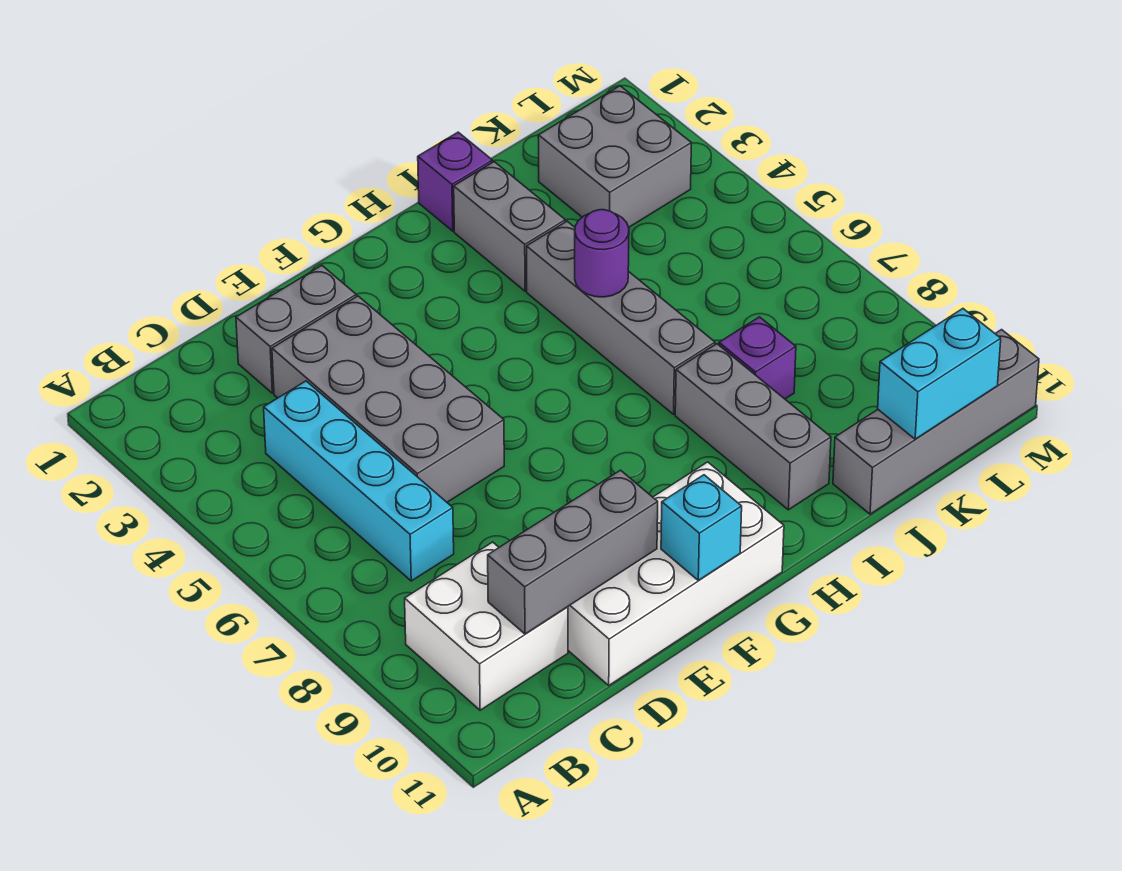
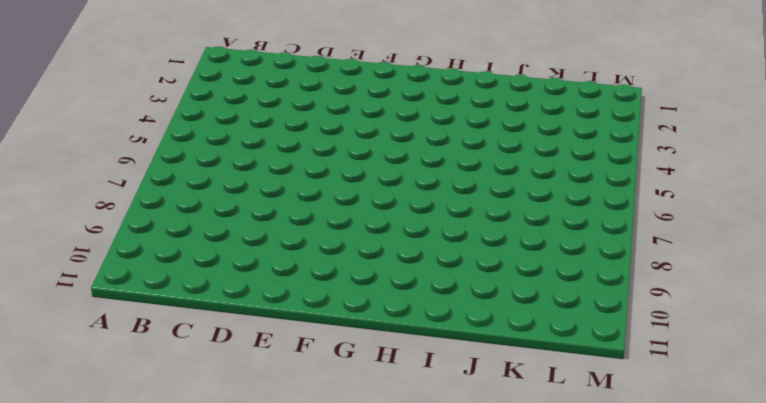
none -> white brick B9:C10 level 1
none -> cyan brick C4:C7 level 1
none -> grey brick D2:E2 level 1

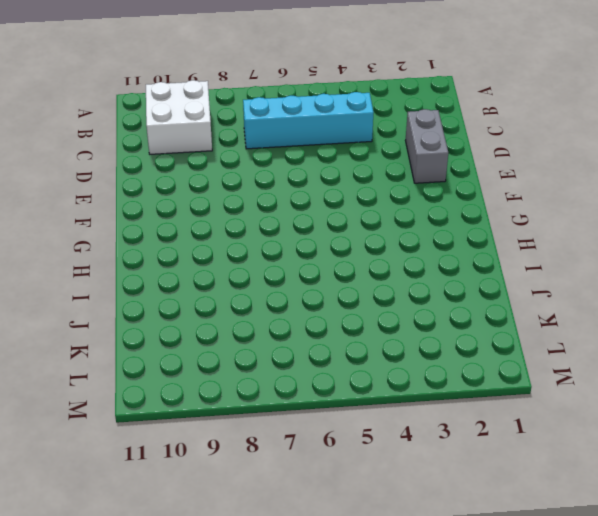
none -> grey brick D3:E6 level 1
none -> white brick D10:G11 level 1
none -> purple brick I1 level 1

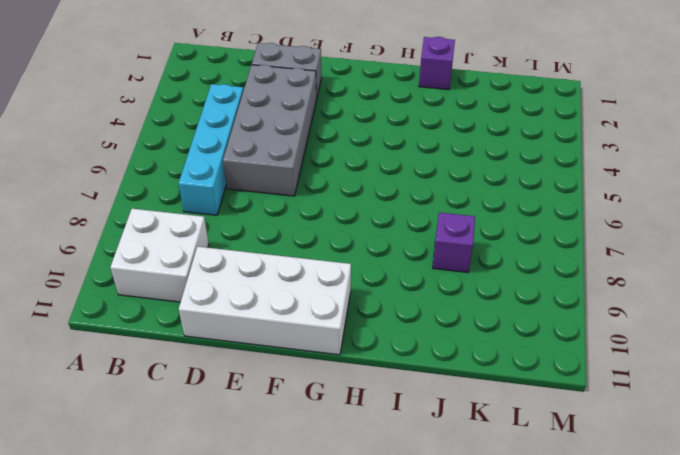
none -> grey brick I2:I3 level 1
none -> grey brick I4:I7 level 1
none -> grey brick I8:I10 level 1

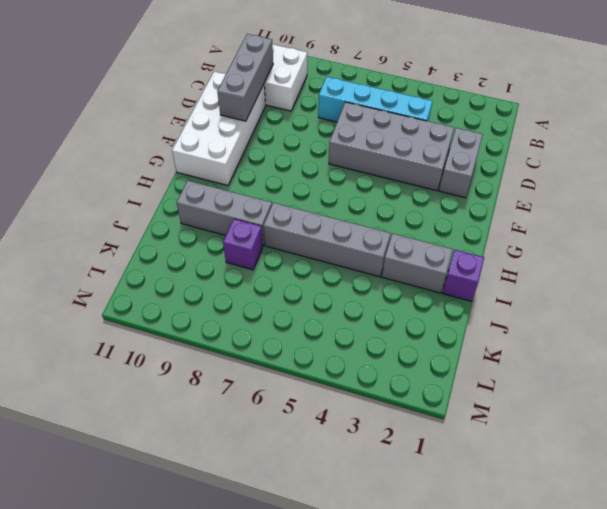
none -> grey brick J11:M11 level 1
none -> grey brick K2:L3 level 1
none -> cyan brick F11 level 2

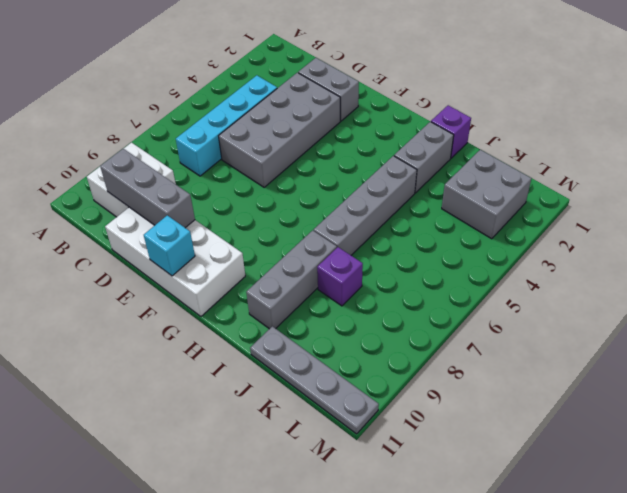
grey plate J11:M11 level 1 -> grey brick J11:M11 level 1
none -> purple round brick I5 level 2
none -> cyan brick K11:L11 level 2

